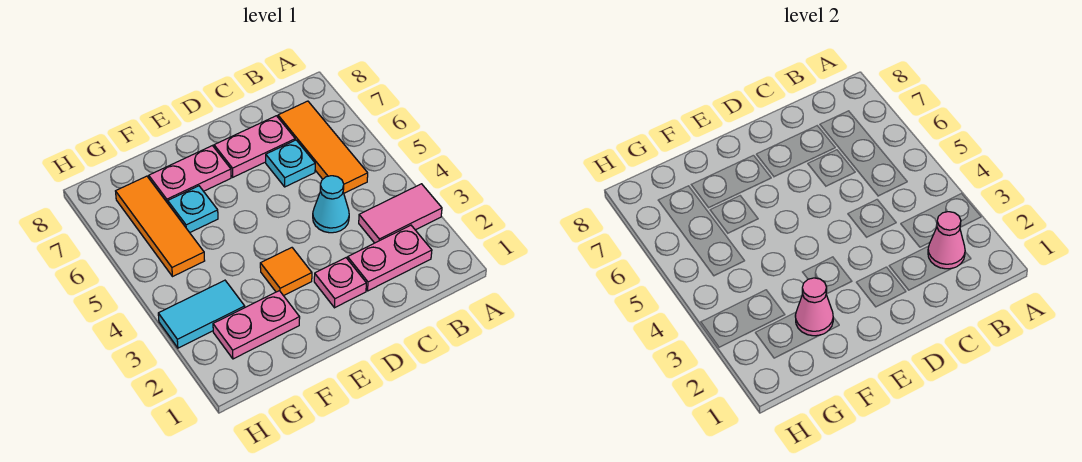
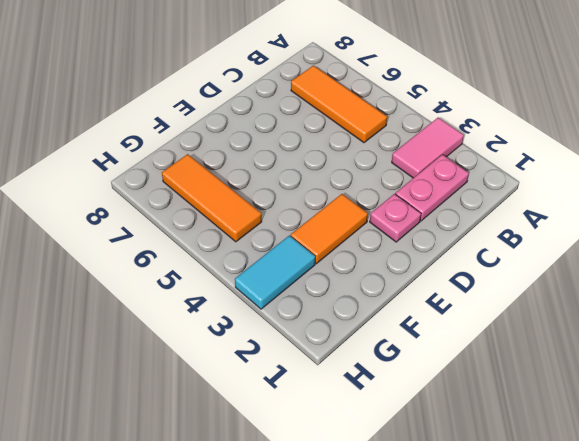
orange tile E3:F3 level 1 -> orange tile E3 level 1
none -> cyan cone C4 level 1
none -> cyan plate C6 level 1
none -> pink plate C7:D7 level 1

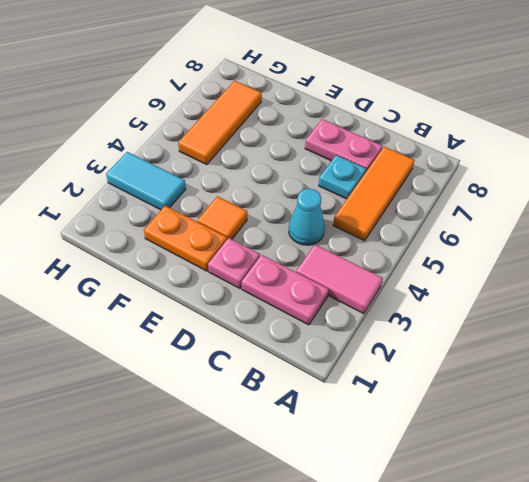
orange plate E2:F2 level 1 -> pink plate F2:G2 level 1
none -> pink plate E7:F7 level 1
none -> cyan plate F6 level 1
none -> pink cone B2 level 2

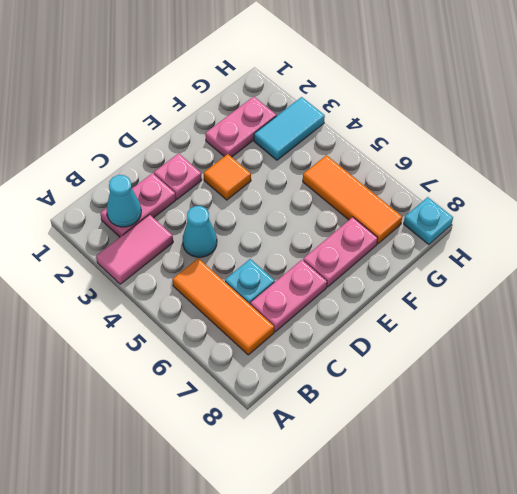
cyan cone B2 level 2 -> pink cone B2 level 2
cyan plate H8 level 1 -> cyan plate F6 level 1
none -> pink cone F2 level 2

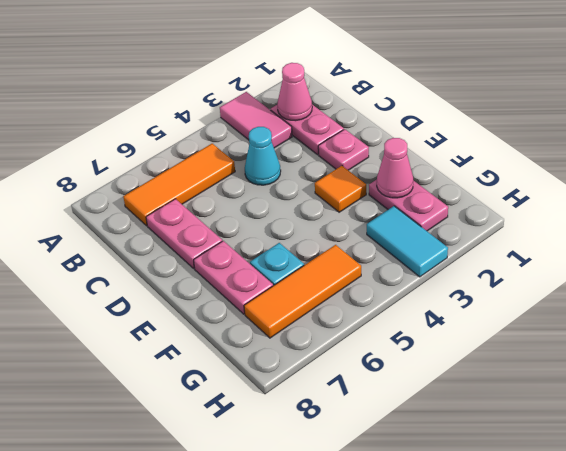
none -> cyan plate C6 level 1

